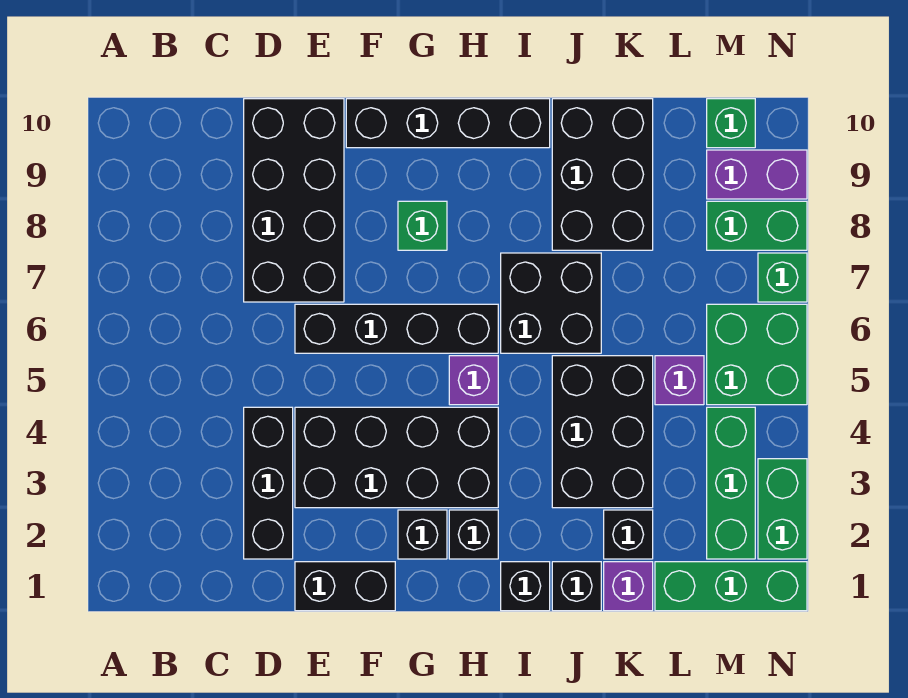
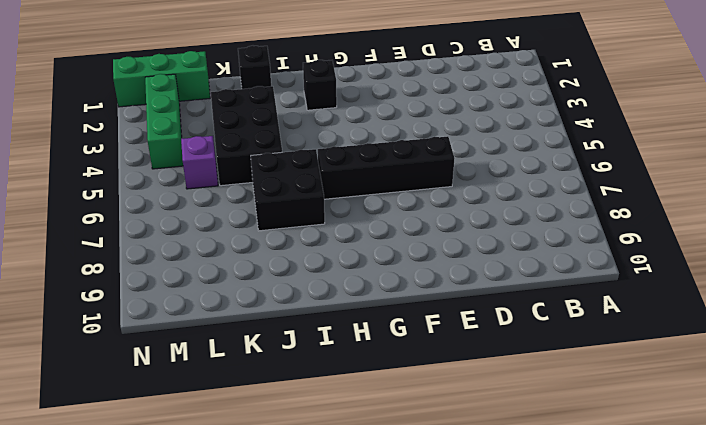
none -> black brick D2:D4 level 1
none -> black brick D7:E10 level 1
none -> black brick E1:F1 level 1

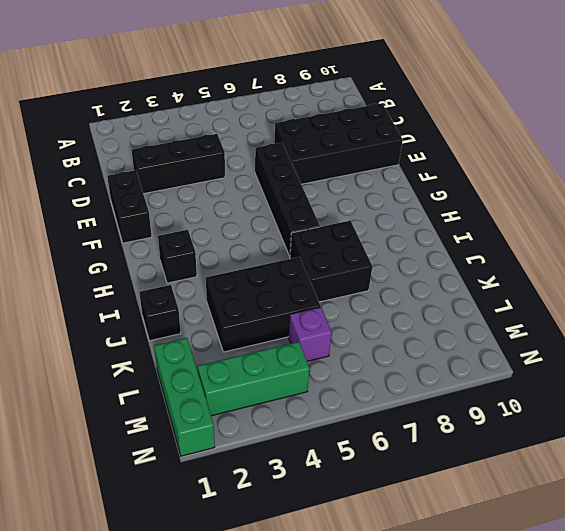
none -> black brick E3:H4 level 1
none -> black brick F10:I10 level 1
none -> black brick G2 level 1

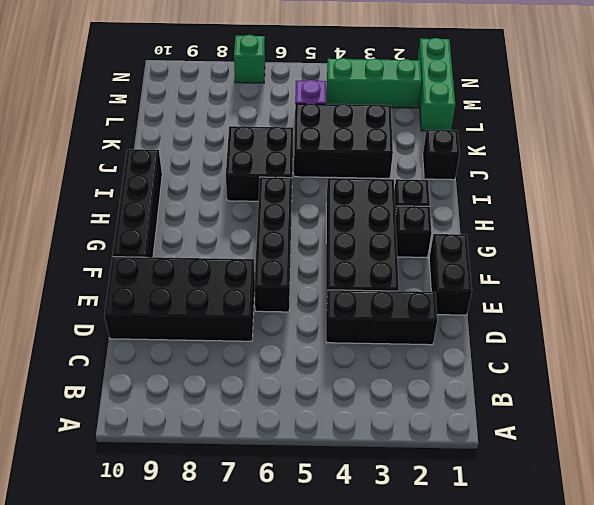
none -> green brick G8 level 1
none -> purple brick H5 level 1
none -> black brick I1 level 1

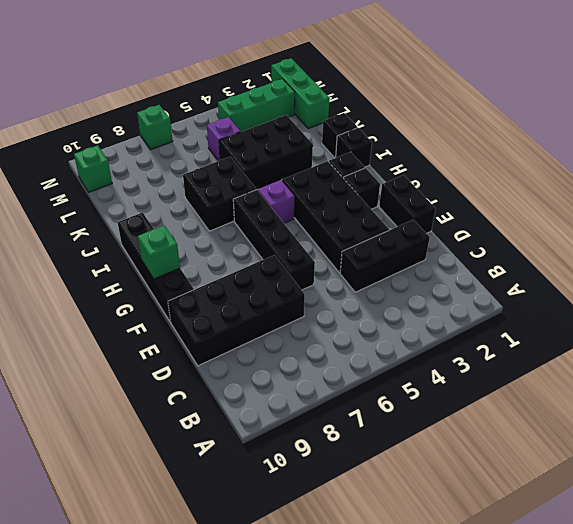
green brick G10 level 2 -> green brick G8 level 1
none -> black brick J8:K10 level 1
none -> purple brick K1 level 1
none -> black brick K2 level 1

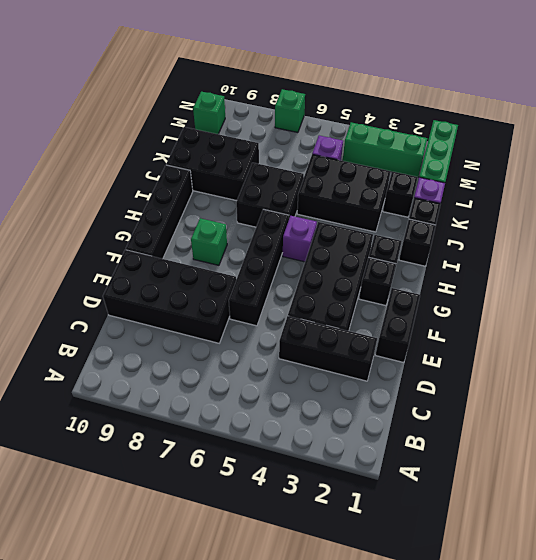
none -> green brick M5:N6 level 1
none -> green brick M8:N8 level 1
none -> purple brick M9:N9 level 1

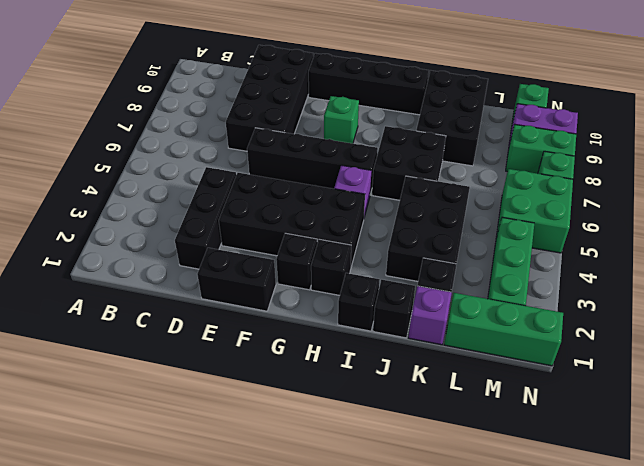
none -> purple brick L5 level 1
none -> green brick N2:N3 level 1

